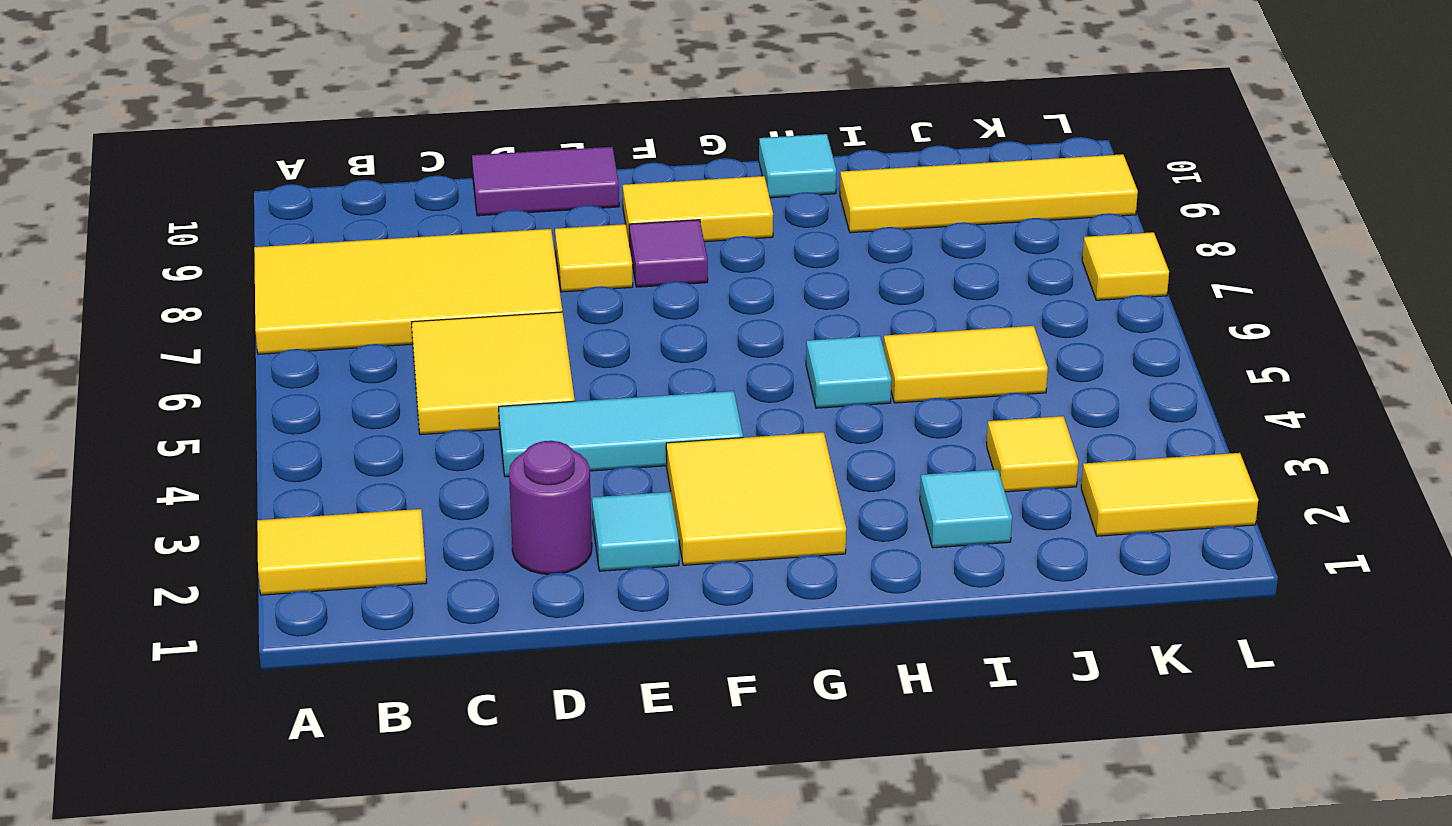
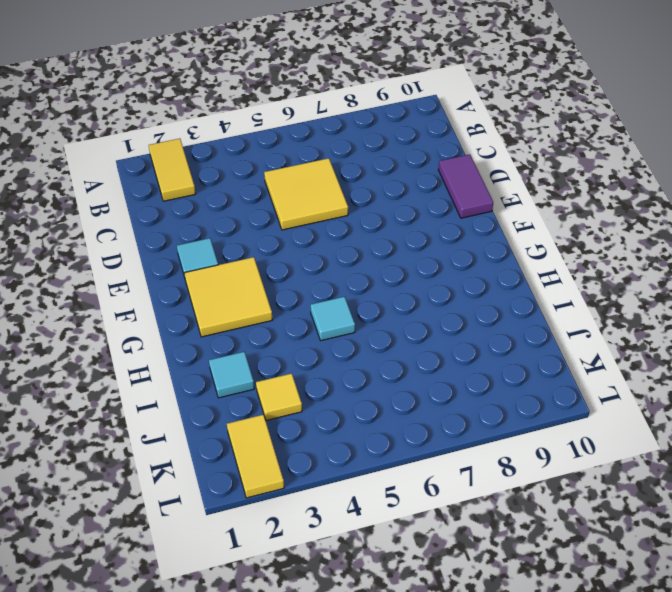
none -> yellow tile A7:D8 level 1
none -> purple round brick D2 level 1
none -> cyan tile D4:F4 level 1

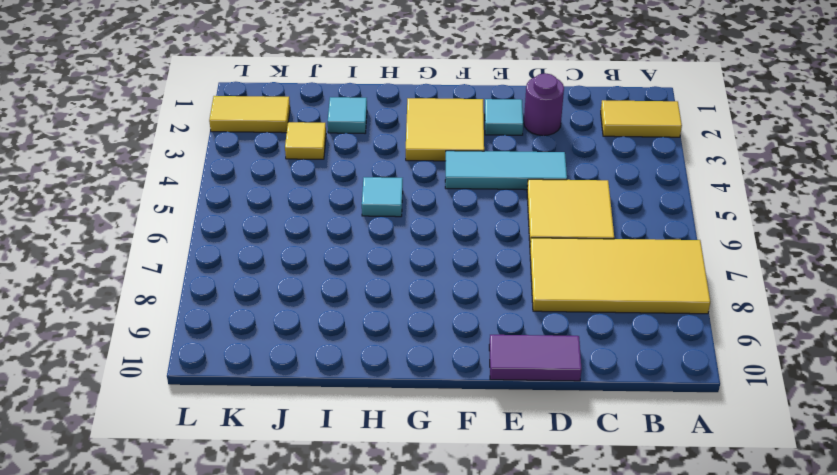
none -> yellow tile E8 level 1
none -> purple tile F8 level 1
none -> yellow tile F9:G9 level 1

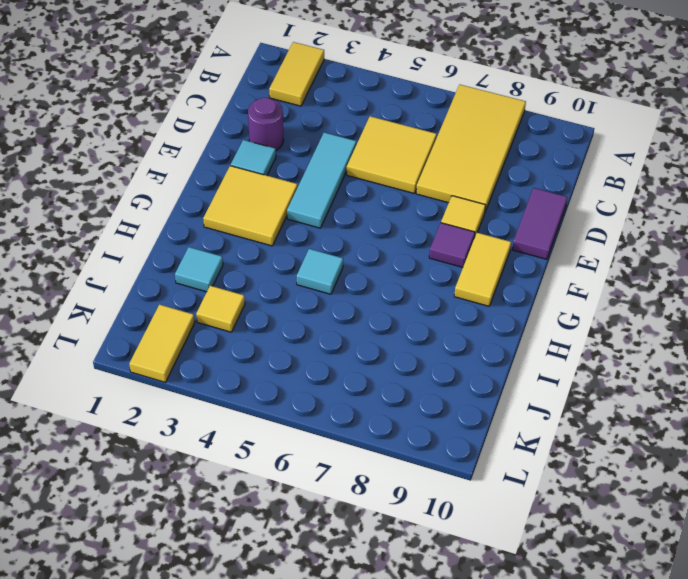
none -> cyan tile H10 level 1
none -> yellow tile I5:J5 level 1
none -> yellow tile I9:L9 level 1

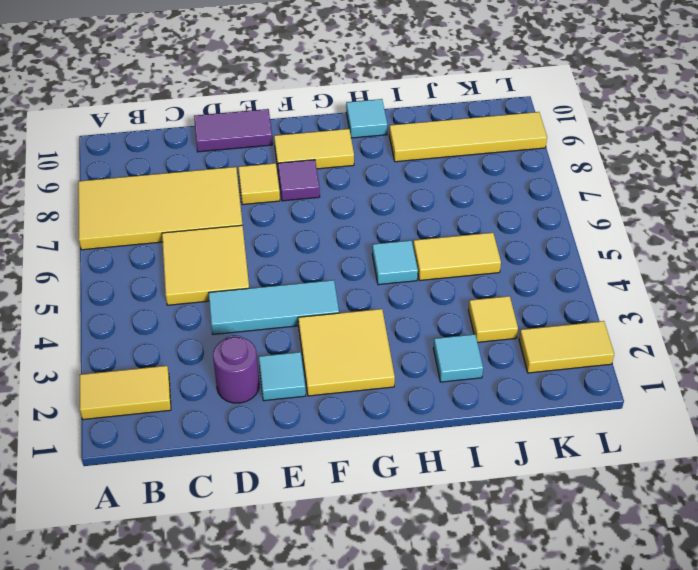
none -> yellow tile L7 level 1

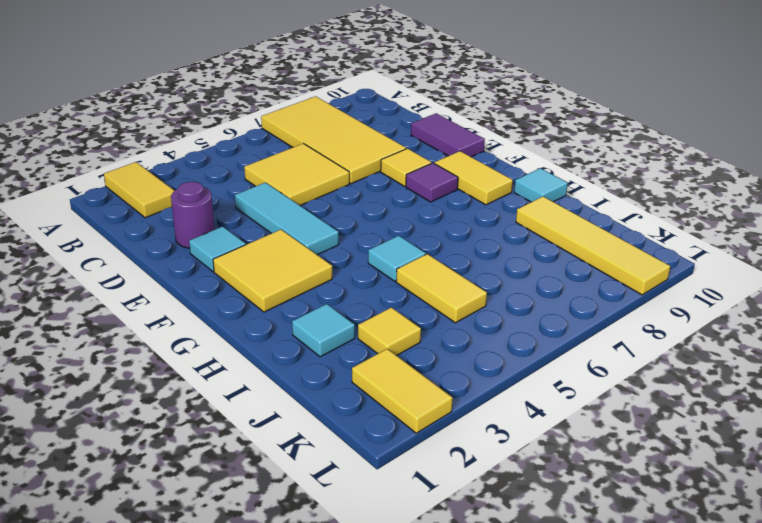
none -> yellow tile L7 level 1

